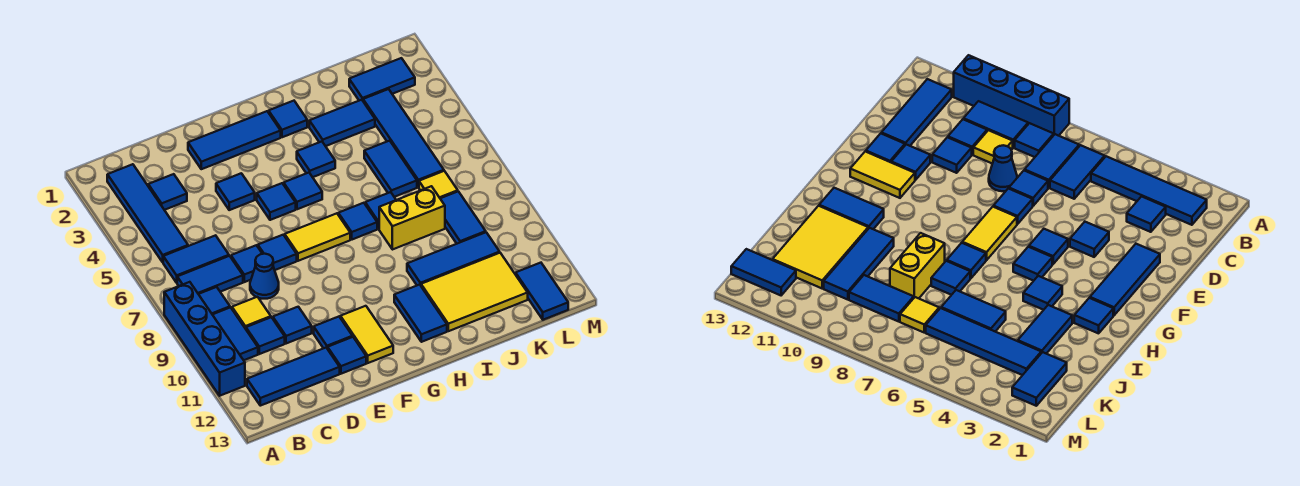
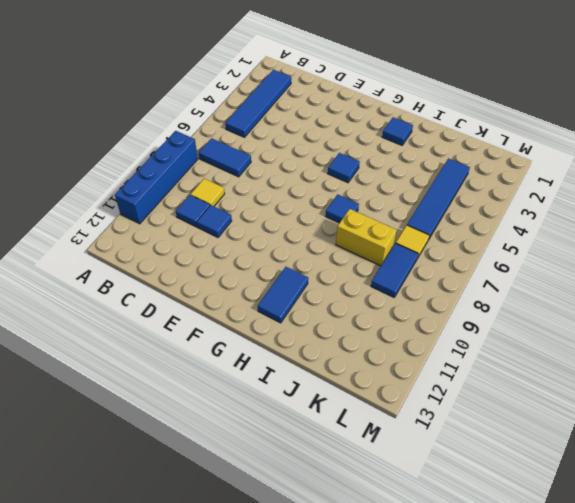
none -> blue tile B6:C6 level 1
none -> blue tile B8 level 1
none -> blue tile B9:B10 level 1
none -> blue tile B12:D12 level 1

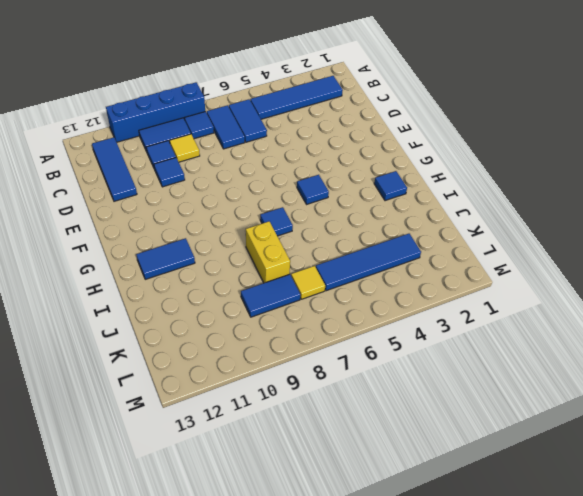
none -> blue tile C3 level 1
none -> blue tile D7 level 1
none -> blue cone D8 level 1
none -> blue tile E2:G2 level 1

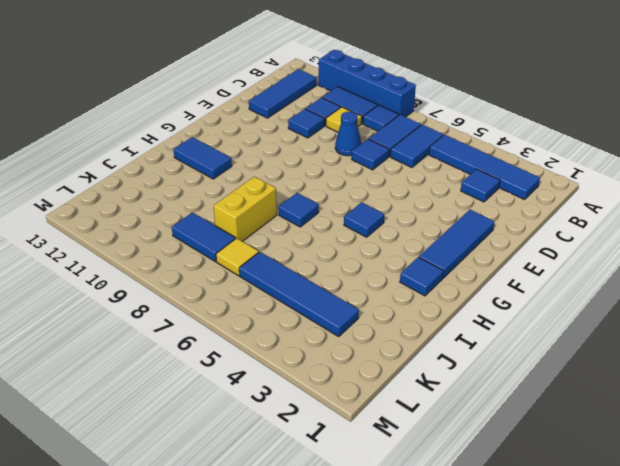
none -> blue tile E4 level 1
none -> blue tile E7 level 1
none -> blue tile E11 level 1
none -> blue tile E12 level 1

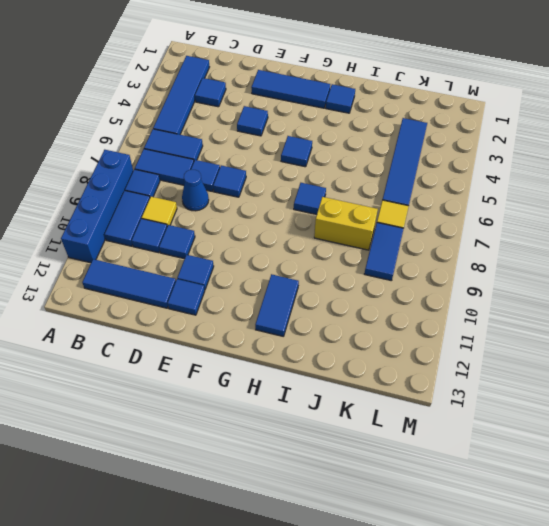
none -> blue tile F5 level 1
none -> yellow tile F7:G7 level 1
none -> yellow tile F11:F12 level 1
none -> blue tile H4 level 1

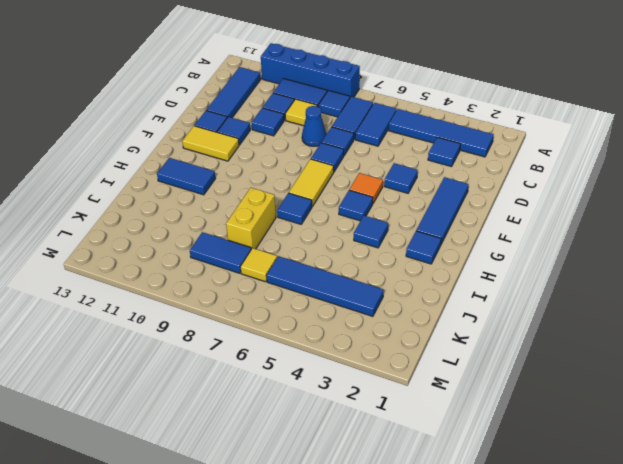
orange tile F5 level 1 -> blue tile F5 level 1
none -> blue tile I3:J3 level 1
none -> blue tile I7 level 1
none -> blue tile I10:K10 level 1
none -> yellow tile I11:K12 level 1

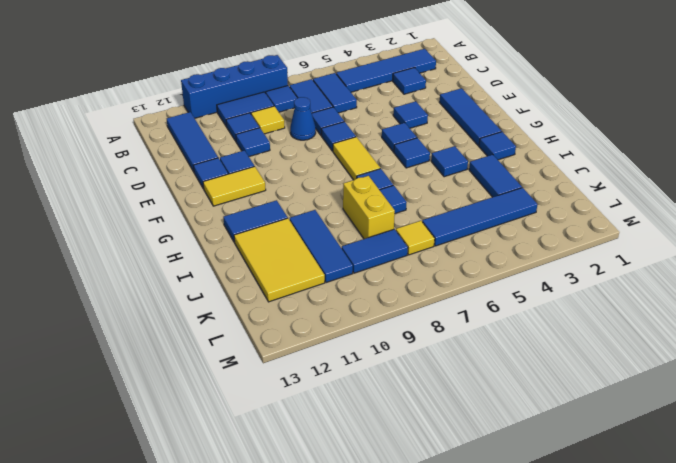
none -> blue tile J5:J6 level 1
none -> blue tile K2:L2 level 1
none -> blue tile L12:L13 level 1

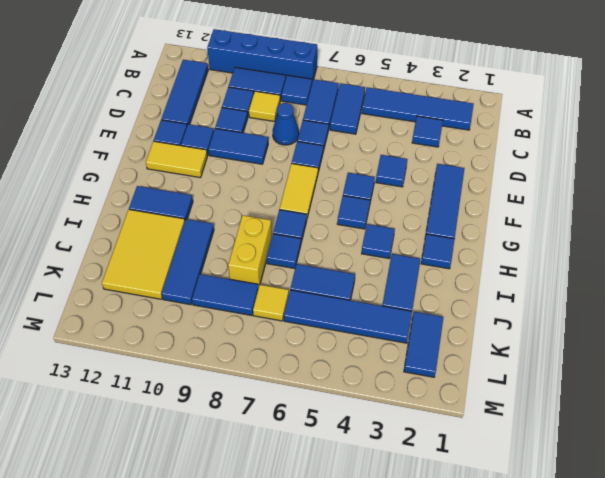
blue tile E9:E10 level 1 -> blue tile L12:L13 level 1

